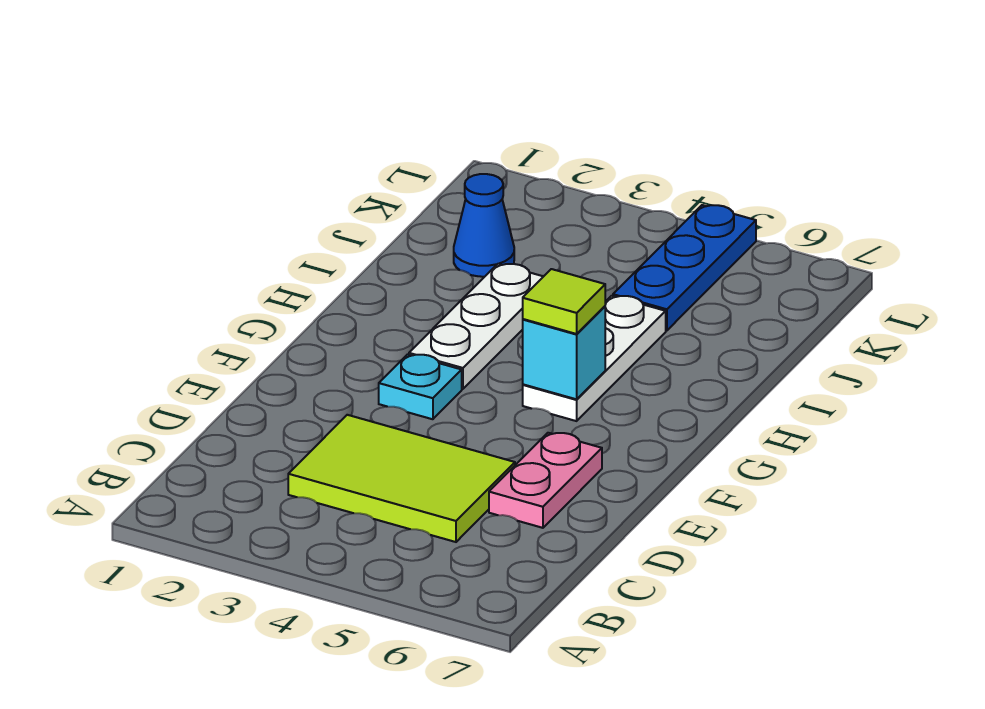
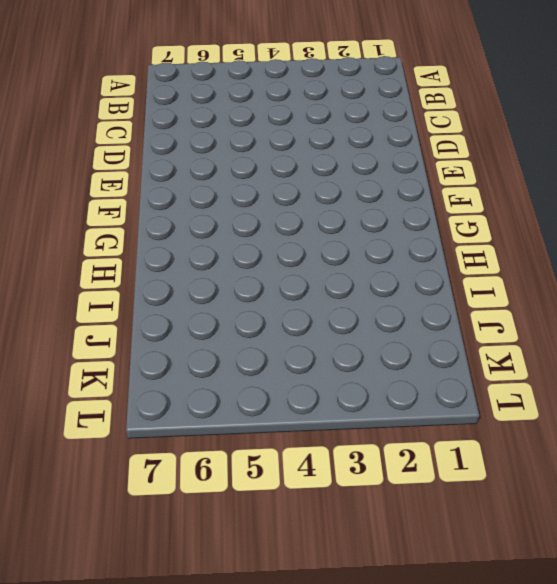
none -> lime tile C3:D5 level 1
none -> pink plate D6:E6 level 1

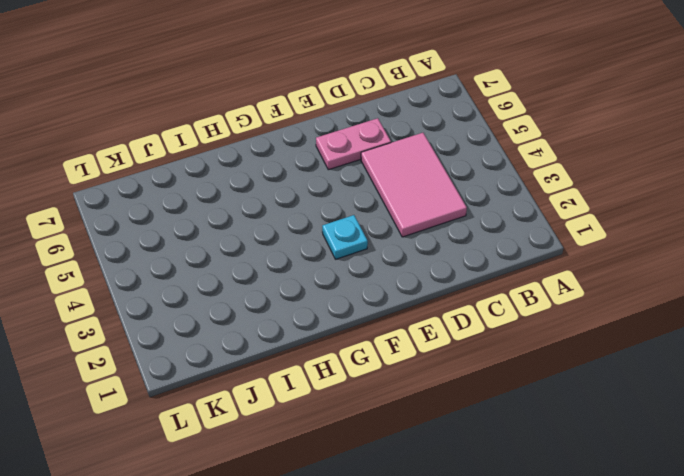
pink tile C3:D5 level 1 -> lime tile C3:D5 level 1
none -> white plate G3:I3 level 1
none -> white plate G5:I5 level 1

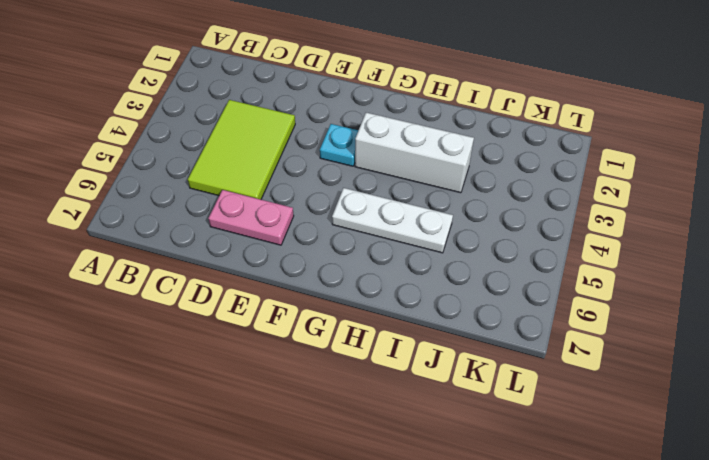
white brick G3:I3 level 1 -> white plate G3:I3 level 1
none -> blue cone J2 level 1
none -> blue plate J5:L5 level 1

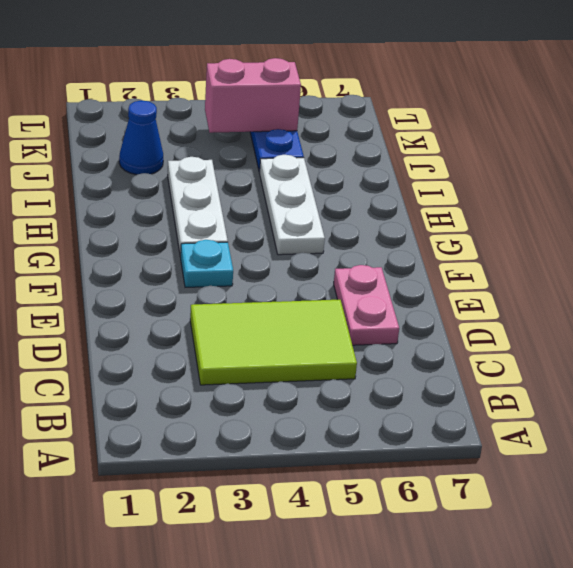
pink brick K4:K5 level 2 -> none
none -> cyan brick G5 level 2
none -> lime tile G5 level 3

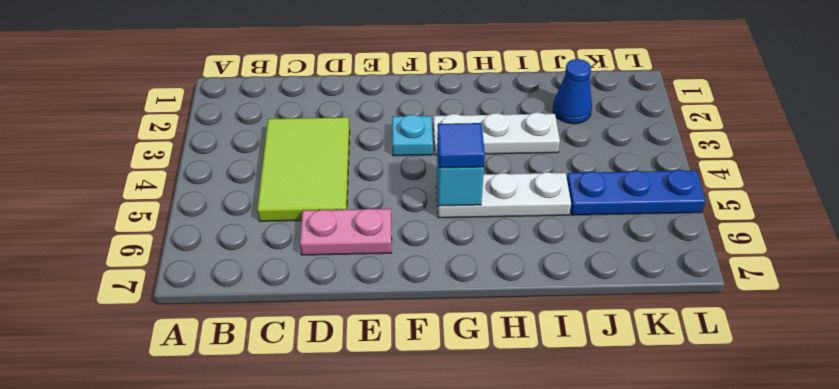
blue tile G5 level 3 -> lime tile G5 level 3

